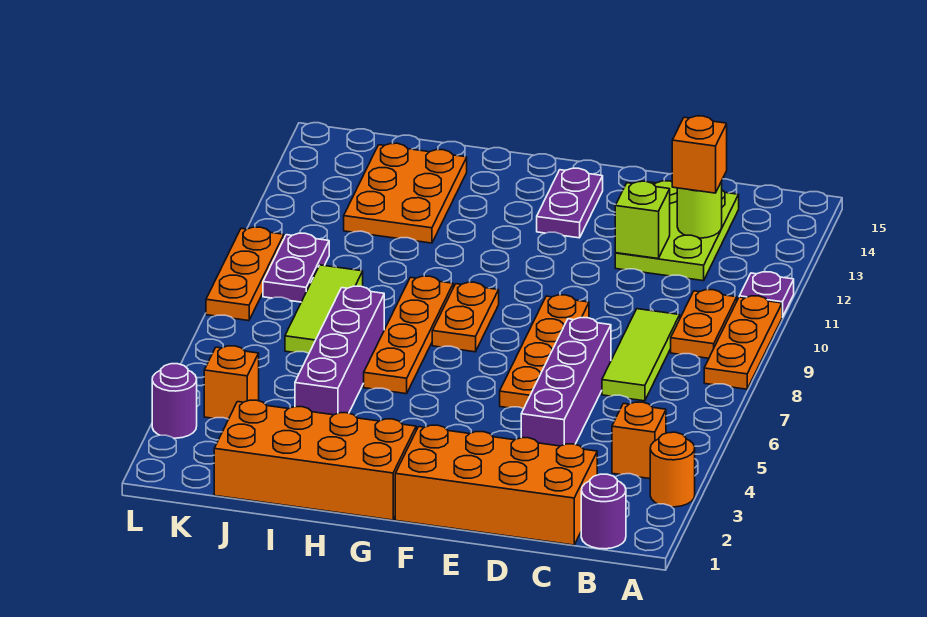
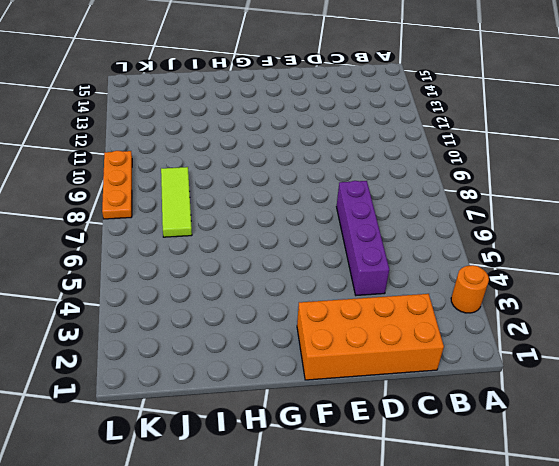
none -> orange plate A8:A10 level 1
none -> purple plate A11 level 1
none -> purple round brick B1 level 1

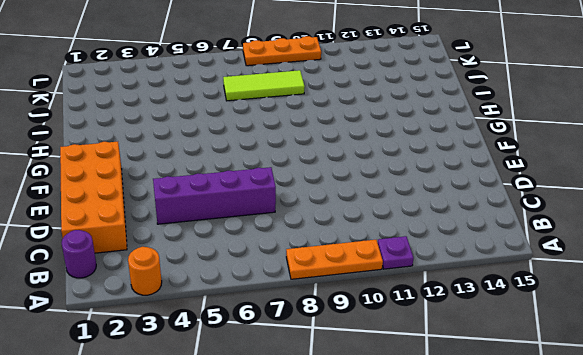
none -> orange brick B4 level 1
none -> orange plate B9:B10 level 1
none -> lime tile C7:C9 level 1

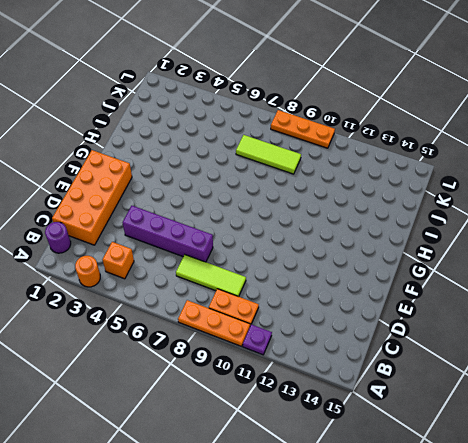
none -> lime plate C12:D14 level 1
none -> orange plate E6:E9 level 1
none -> purple plate F13:F14 level 1

